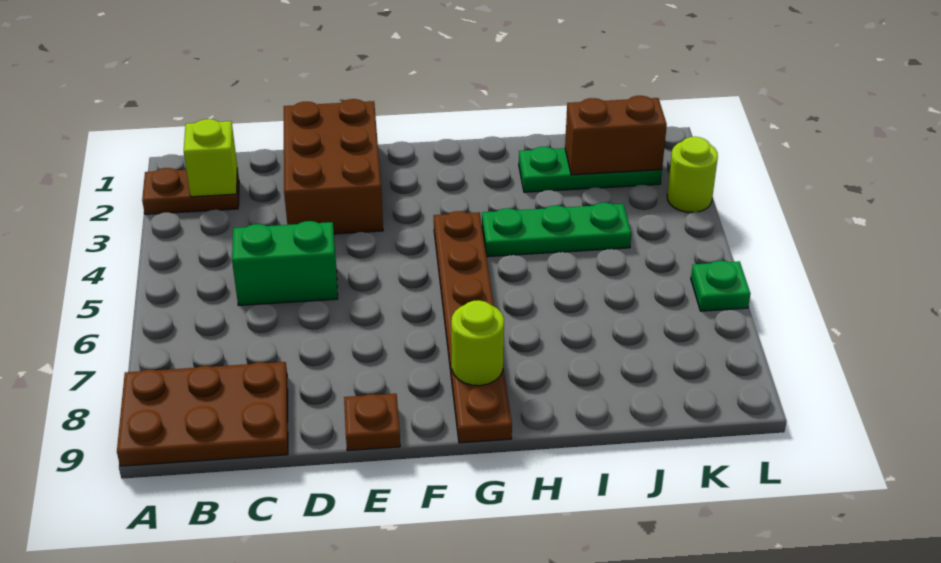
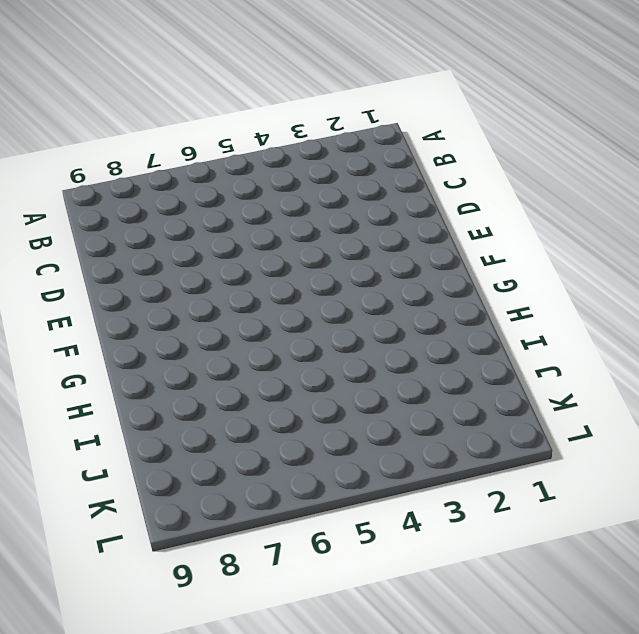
none -> brown plate A2:B2 level 1
none -> brown plate A8:C9 level 1
none -> green brick C5:D5 level 1

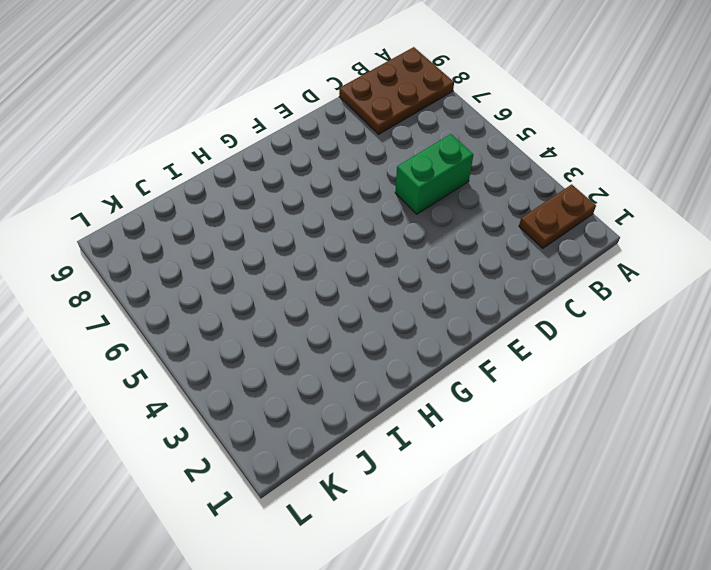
none -> brown brick D1:E3 level 1
none -> brown plate E9 level 1
none -> brown plate G4:G9 level 1

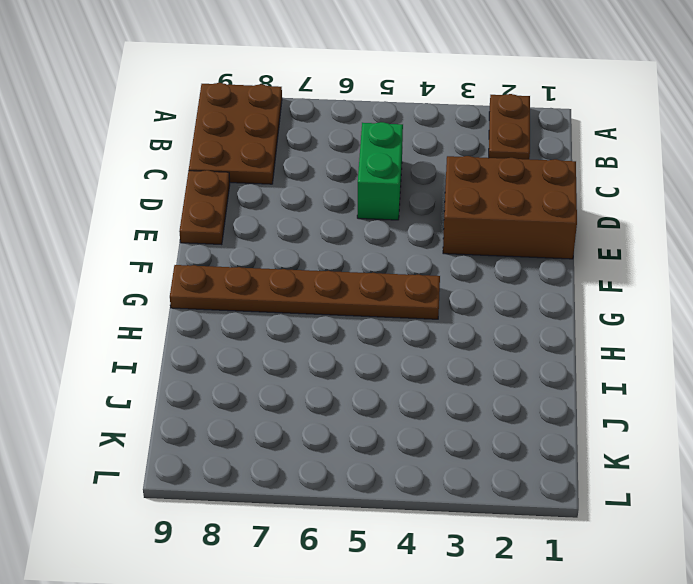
brown plate D9:E9 level 1 -> brown plate E9 level 1
none -> green plate H4:J4 level 1
none -> green plate I2:K2 level 1
none -> lime round brick L3 level 1

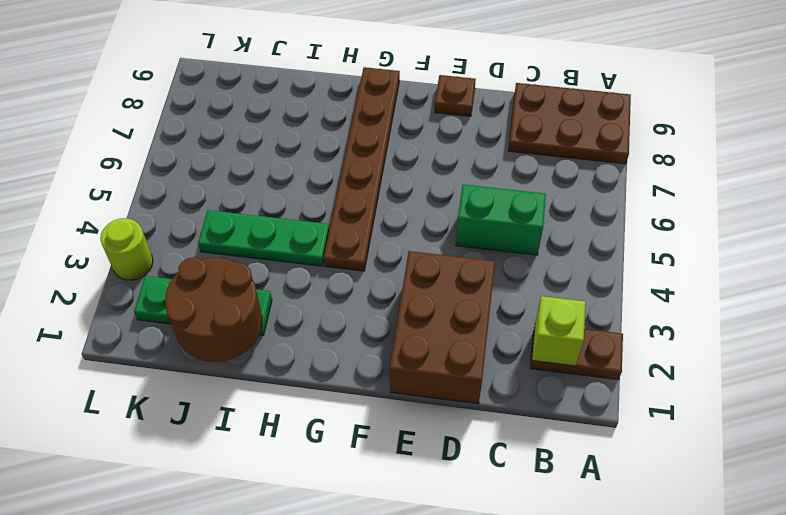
brown round brick I1:J2 level 2 -> brown brick J2:K2 level 2
none -> green plate L6 level 1
none -> lime round brick G8 level 2

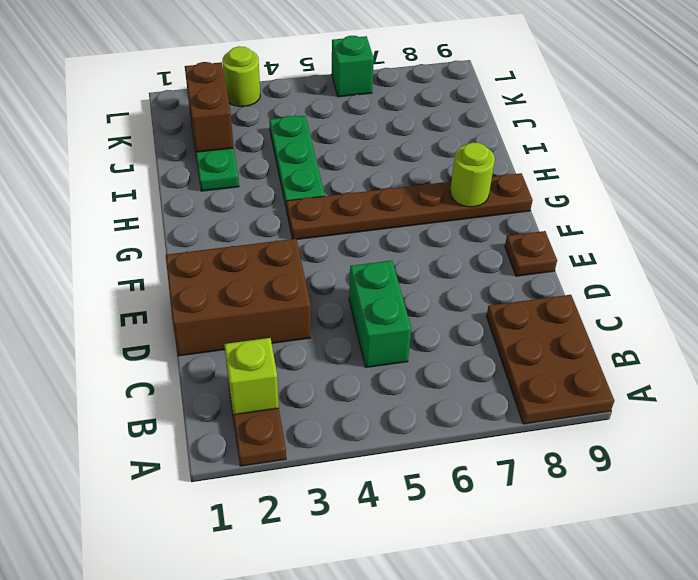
green brick L6 level 1 -> green plate L6 level 1

